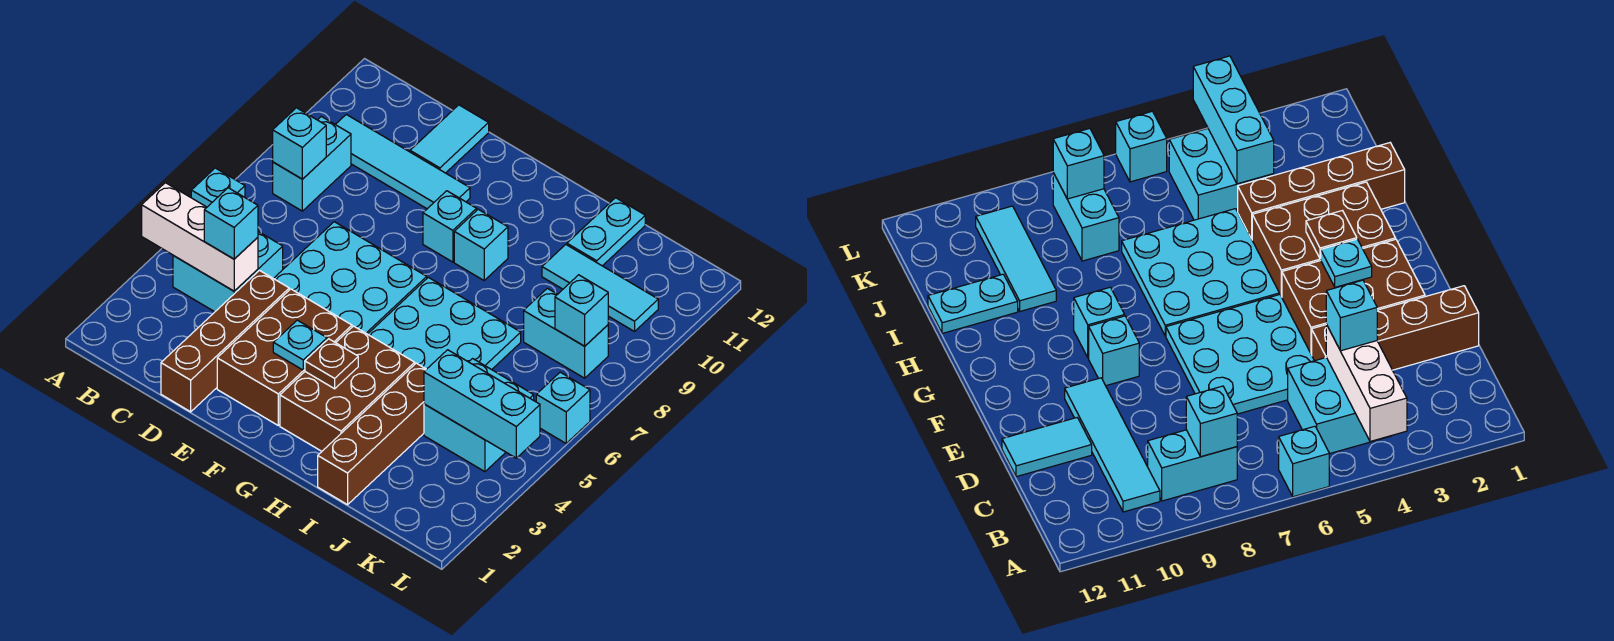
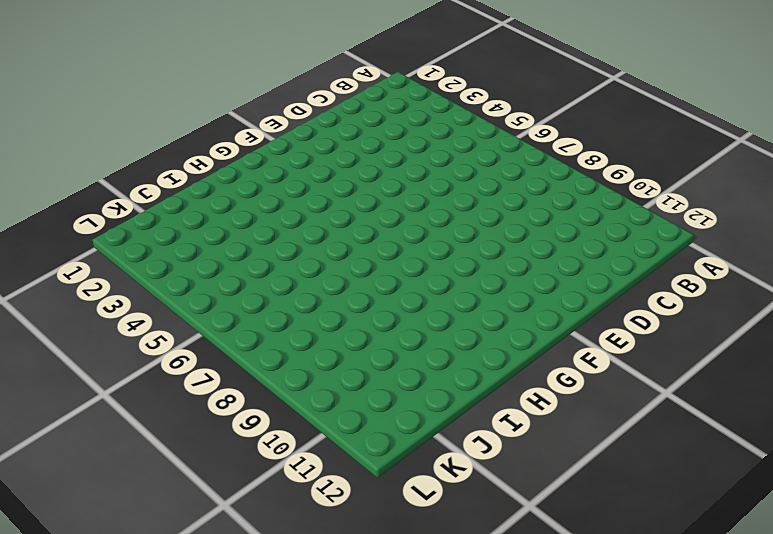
none -> cyan brick A6 level 1
none -> cyan brick B4:C5 level 1
none -> cyan brick B8:B9 level 1

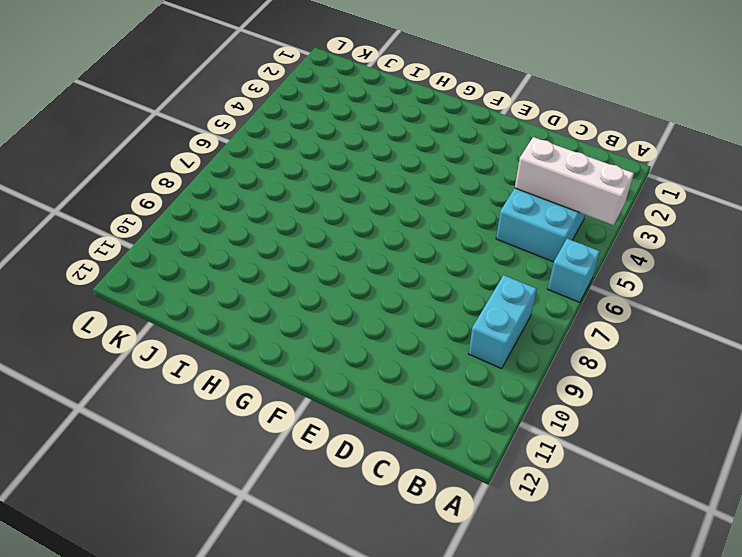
none -> cyan tile B10:E10 level 1
none -> brown brick D1:D4 level 1
none -> cyan plate D5:F7 level 1

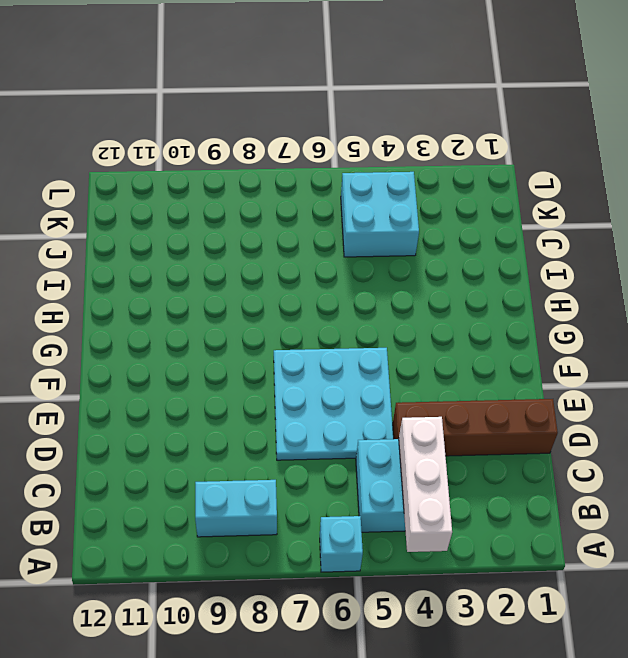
none -> cyan tile B10:E10 level 1
none -> cyan tile D11:D12 level 1
none -> brown brick E2:F4 level 1

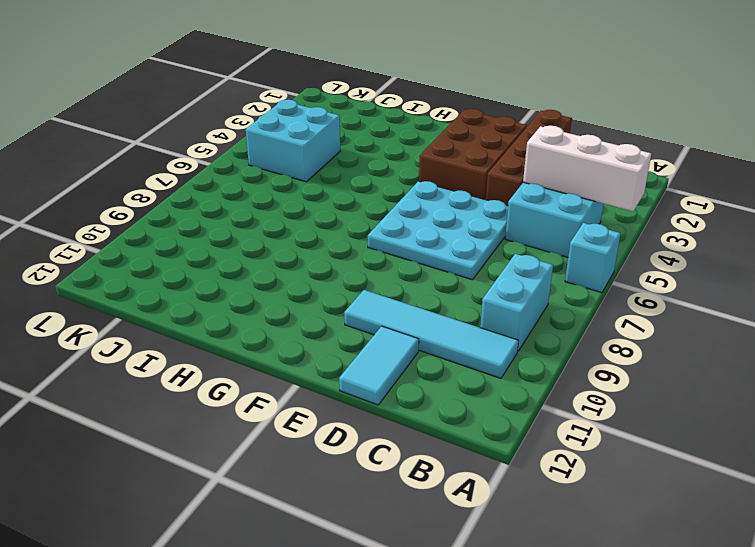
none -> cyan brick F9 level 1
none -> brown brick G2:H4 level 1
none -> cyan plate G5:I7 level 1

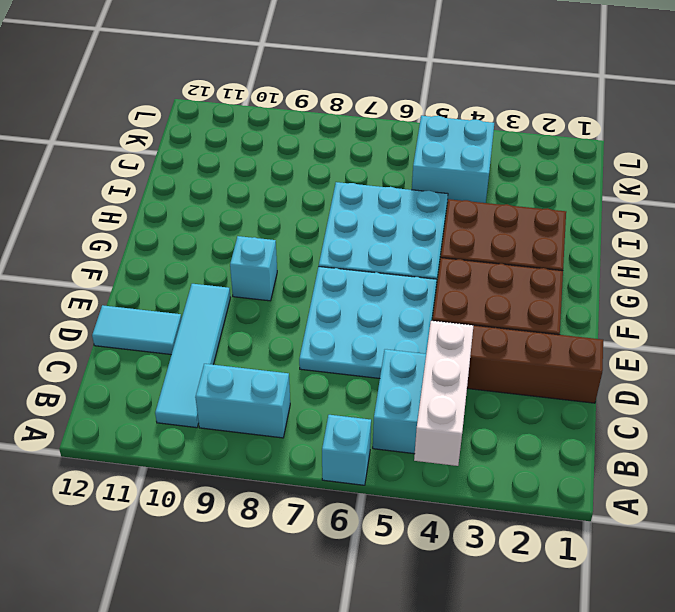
none -> cyan brick G9 level 1
none -> brown brick I1:I4 level 1
none -> cyan tile I10:K10 level 1

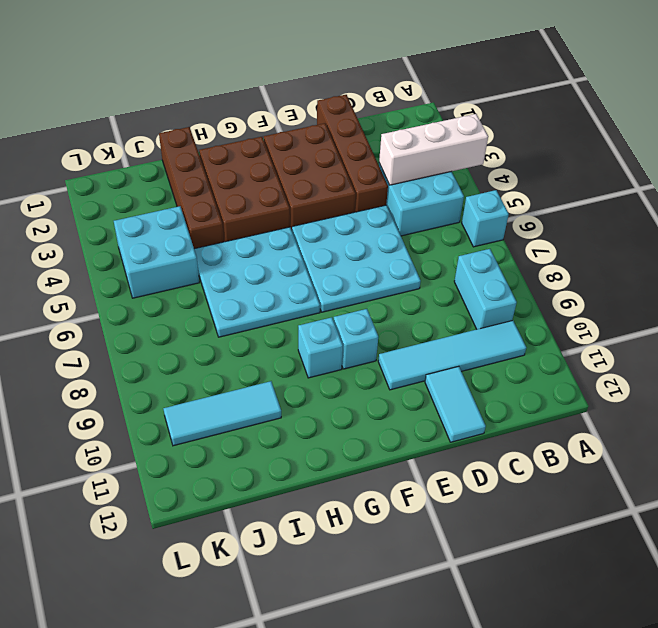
none -> cyan plate I11:I12 level 1
none -> cyan brick J8:K8 level 1
none -> cyan brick L6 level 1

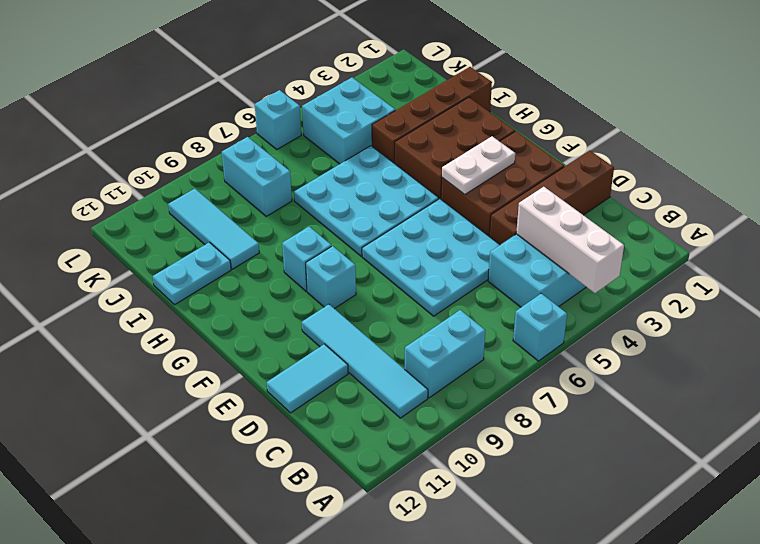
white plate F3:F4 level 2 -> cyan plate F3 level 2
none -> cyan brick B8 level 2
none -> brown plate G3 level 2
none -> cyan brick J4:L4 level 2

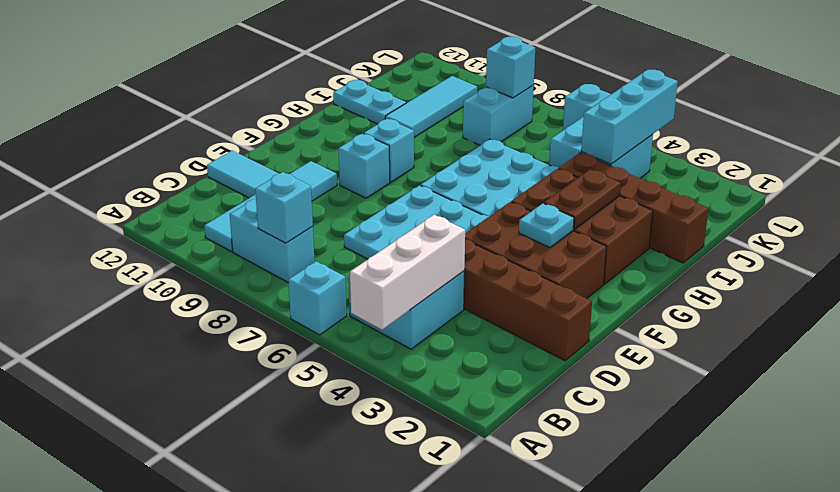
brown plate G3:H3 level 2 -> brown plate G3 level 2
none -> cyan brick C4 level 3

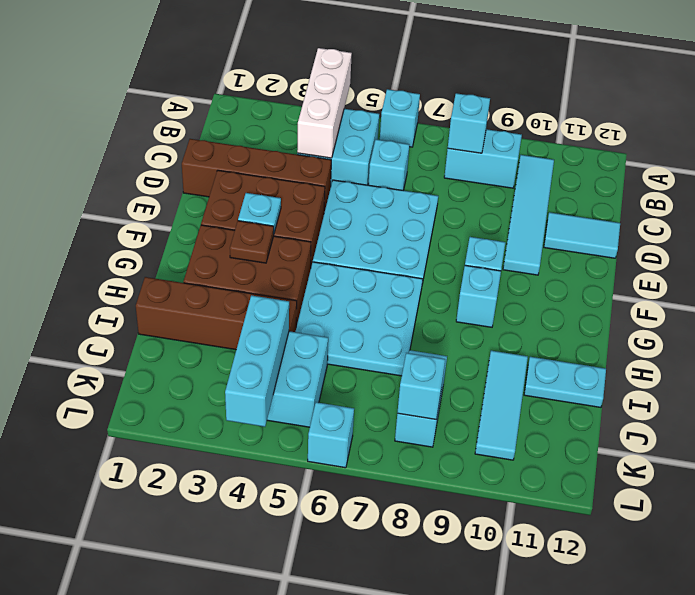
cyan brick C6 level 1 -> cyan brick C4 level 3

